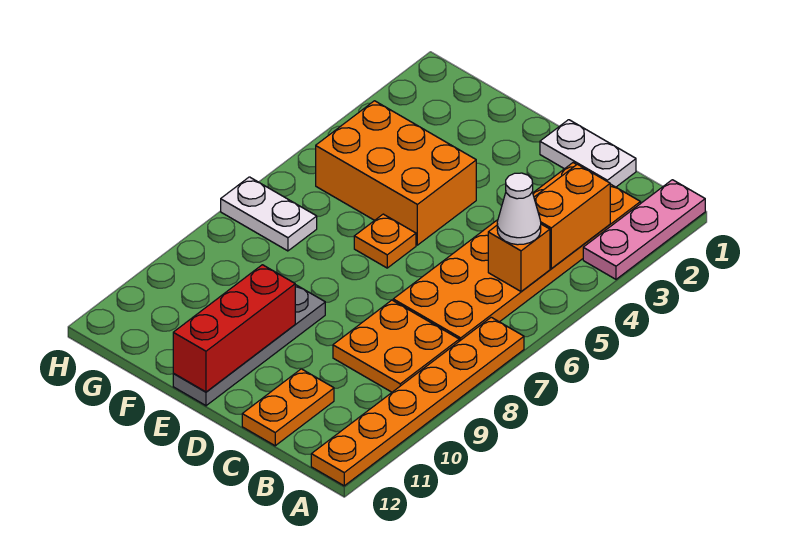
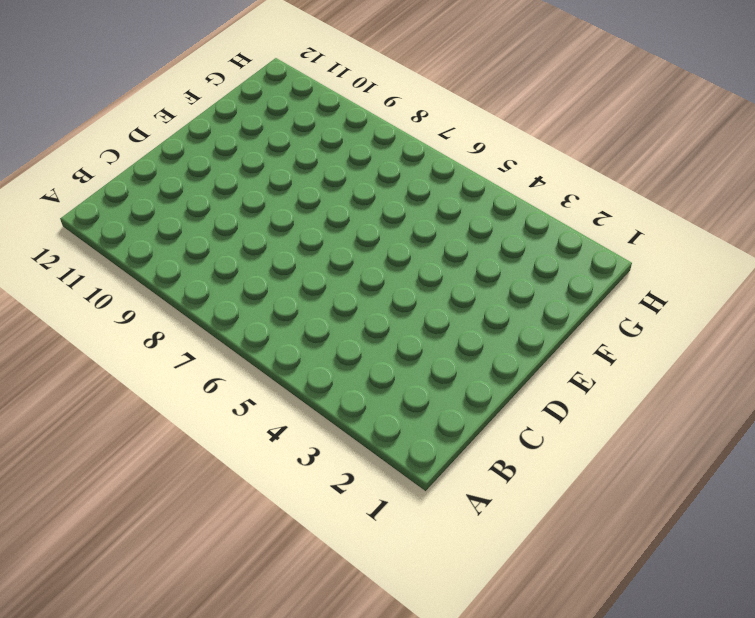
none -> pink plate A1:A3 level 1
none -> orange plate A7:A12 level 1
none -> orange plate B2:C7 level 1

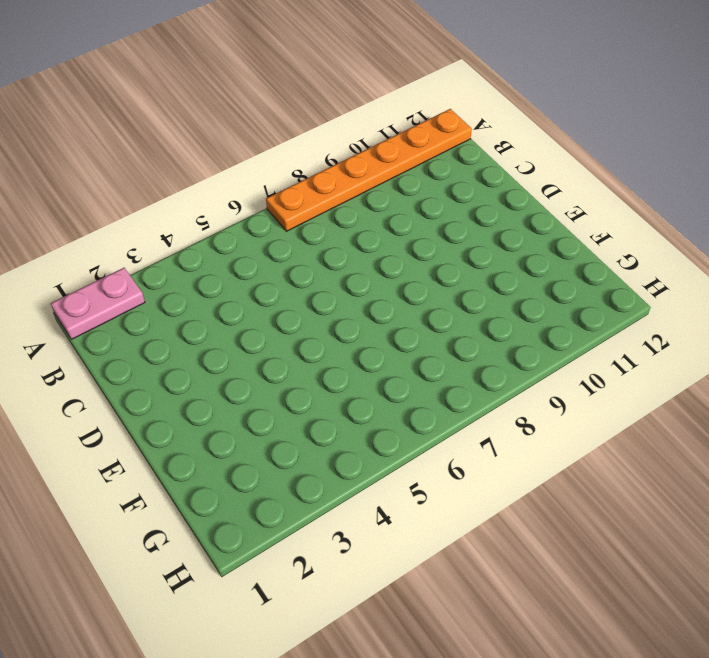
pink plate A1:A2 level 1 -> pink plate A1:A3 level 1
none -> orange plate B2:C7 level 1
none -> orange plate B8:C9 level 1
none -> white plate C1:D1 level 1

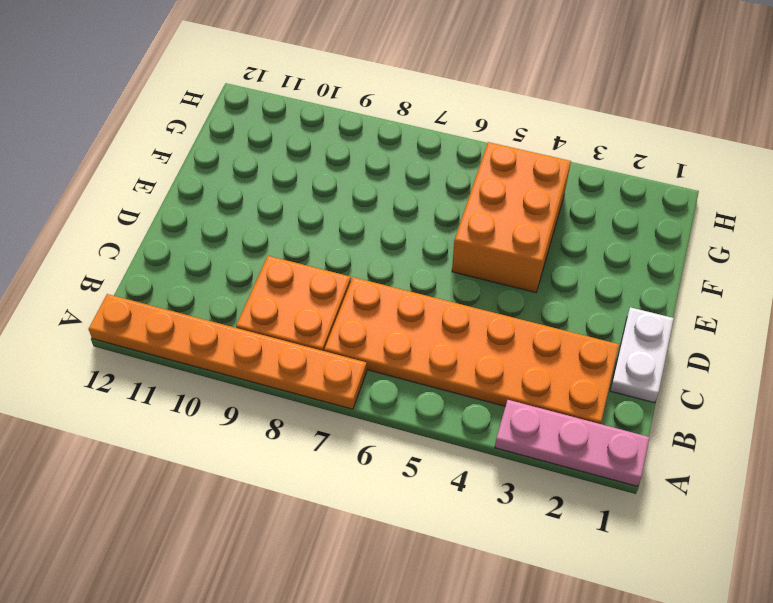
none -> orange plate C11:C12 level 1
none -> orange plate E6 level 1
none -> grey plate E9:E12 level 1

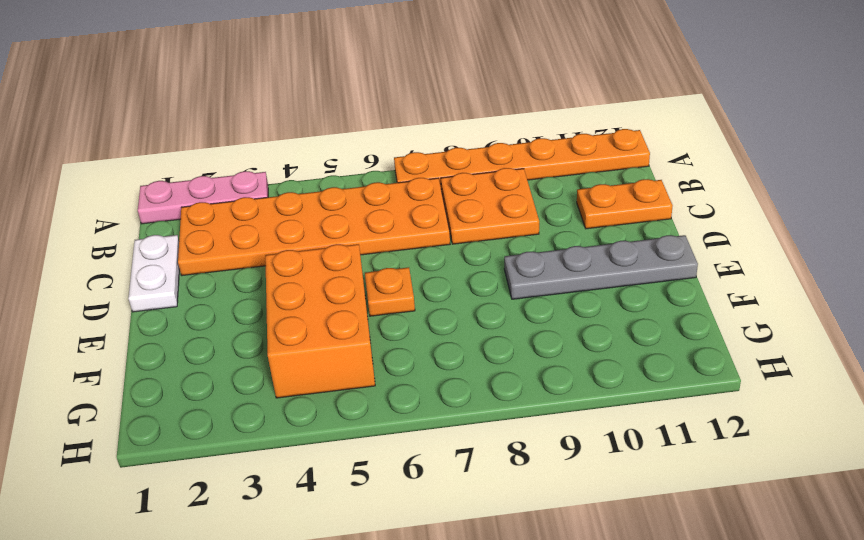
none -> white plate G7:H7 level 1
none -> orange brick B3:B4 level 2
none -> orange brick B5 level 2

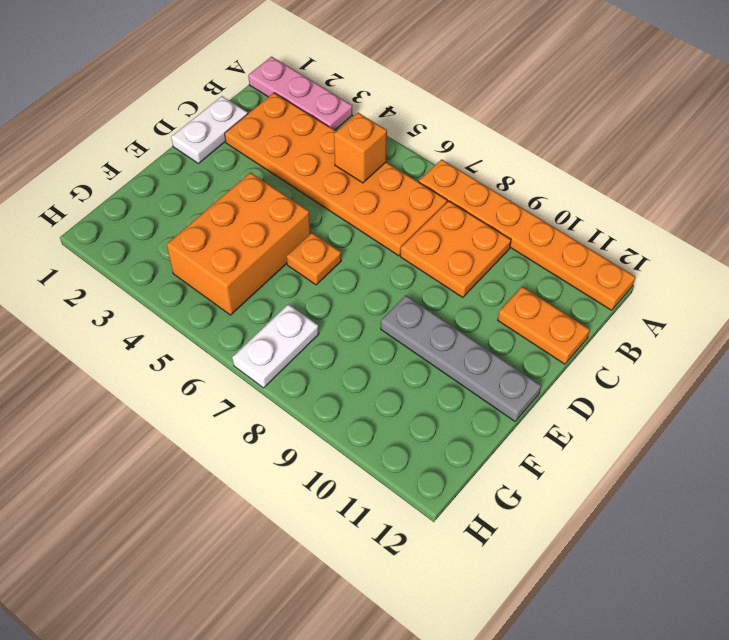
none -> orange brick B3:B4 level 2
none -> red brick E10:E12 level 2
none -> white cone B5 level 3

